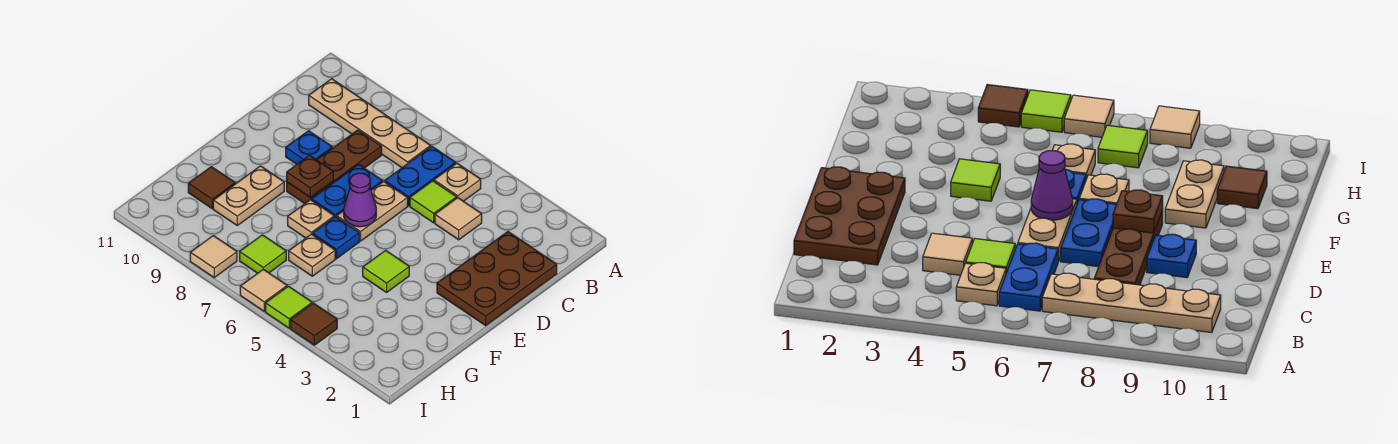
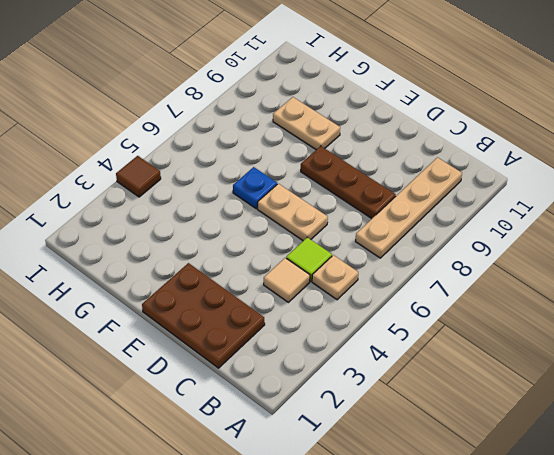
none -> blue plate B6:C6 level 1
none -> blue plate D7:E7 level 1
none -> blue plate D9 level 1

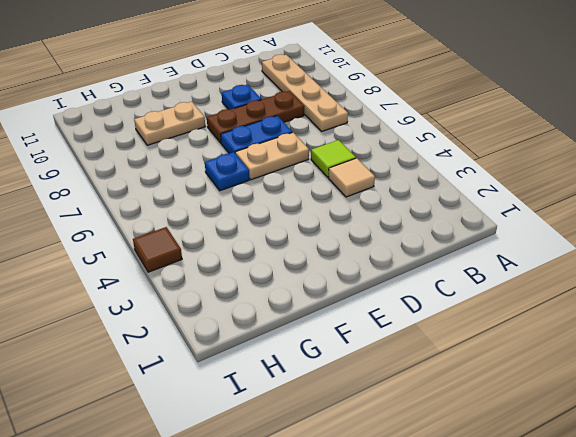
none -> tan plate B5 level 1
none -> blue plate B6:C6 level 1
none -> brown plate C1:E2 level 1

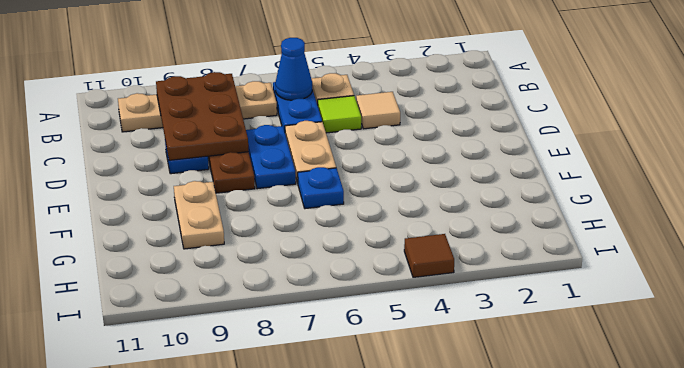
blue cone B6 level 2 -> none
brown plate B8:D9 level 2 -> brown plate C1:E2 level 1
none -> lime tile F4 level 1
none -> tan plate F7 level 1
none -> tan plate G6 level 1

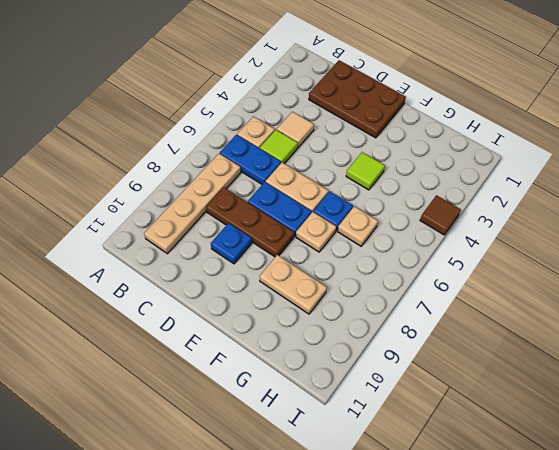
none -> brown tile G10 level 1
none -> lime tile H7 level 1
none -> lime tile I5 level 1

